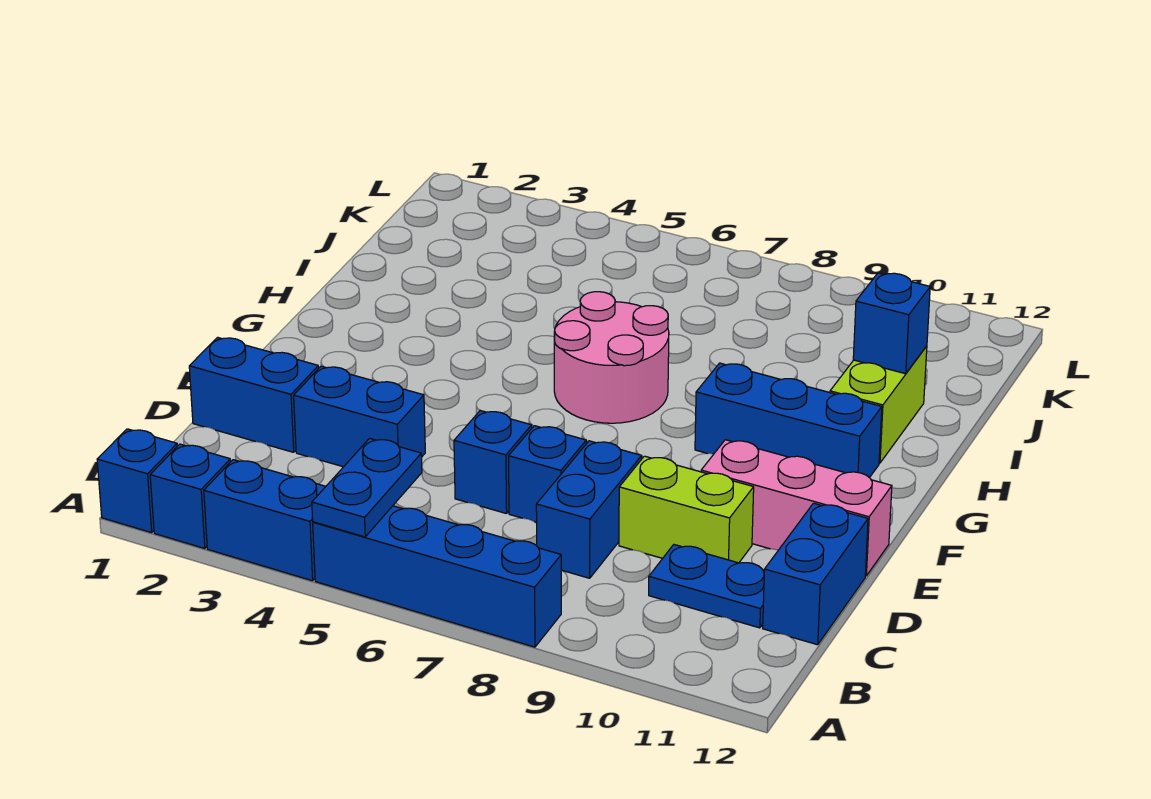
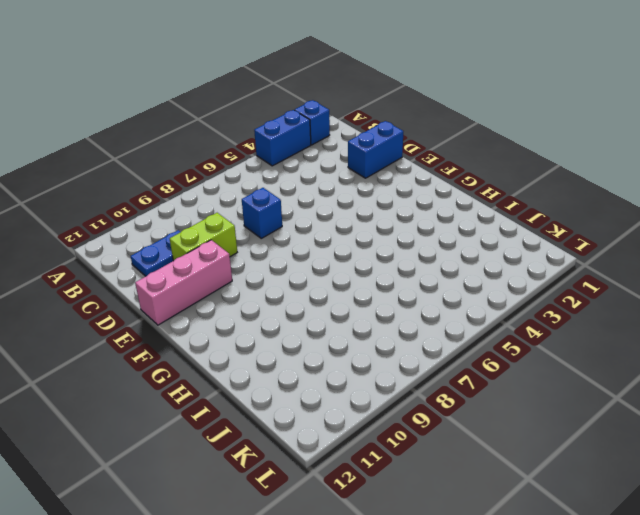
none -> blue brick A1 level 1
none -> blue brick A5:A8 level 1
none -> blue brick C8:D8 level 1

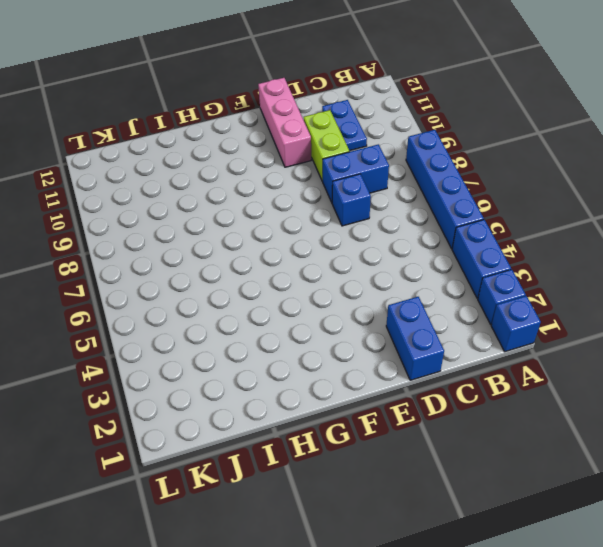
none -> blue brick C12:D12 level 1
none -> blue brick D3:D4 level 1
none -> blue brick D6 level 1

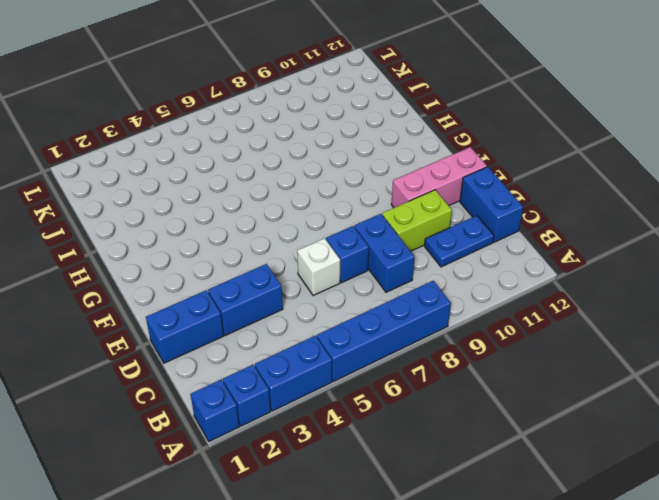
white brick D6 level 1 -> blue brick D6 level 1
none -> pink round brick G6:H7 level 1
none -> blue brick G9:G11 level 1
none -> lime brick H11:I11 level 1

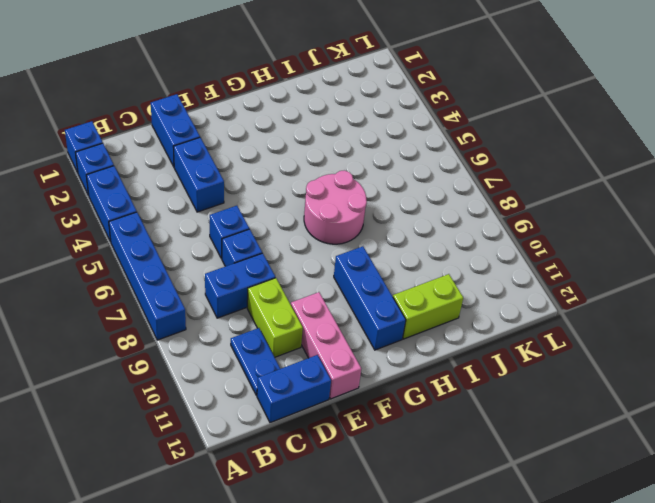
none -> blue plate A5:B5 level 2
none -> blue brick I11 level 2

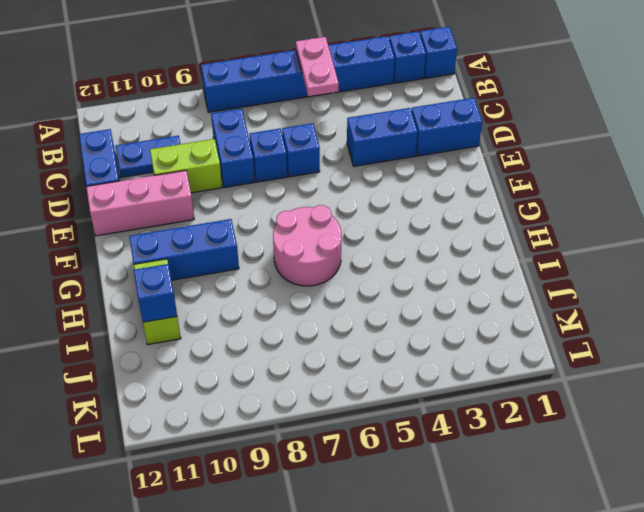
pink plate A5:B5 level 2 -> blue plate A5:B5 level 2

